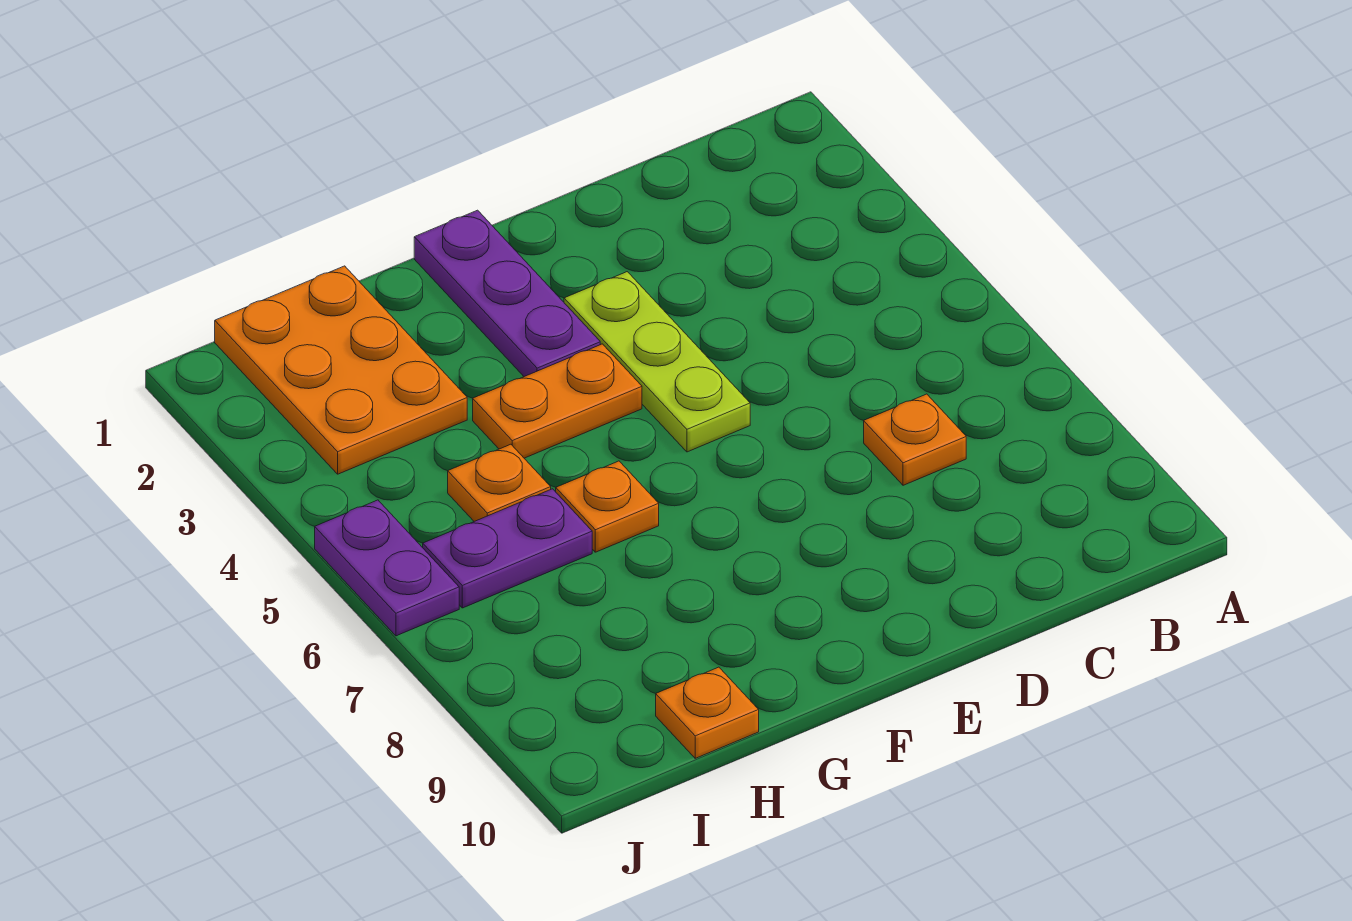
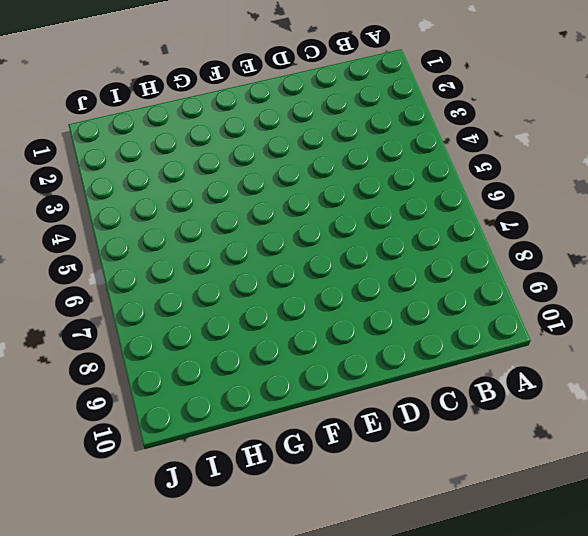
none -> orange plate C7 level 1
none -> lime plate E3:E5 level 1

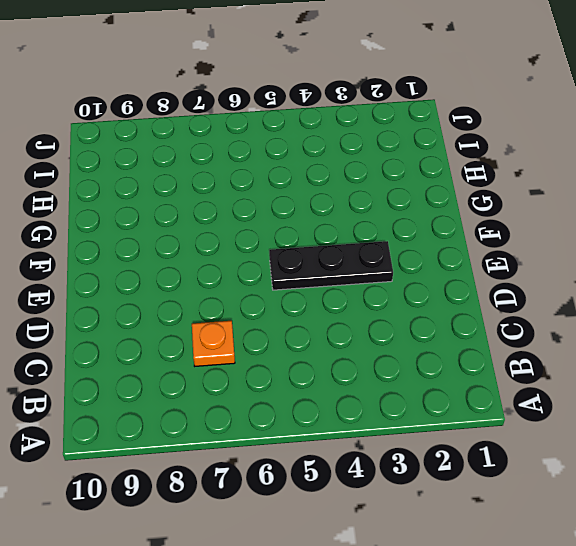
black plate E3:E5 level 1 -> lime plate E3:E5 level 1
none -> purple plate F1:F3 level 1
none -> orange plate F4:G4 level 1

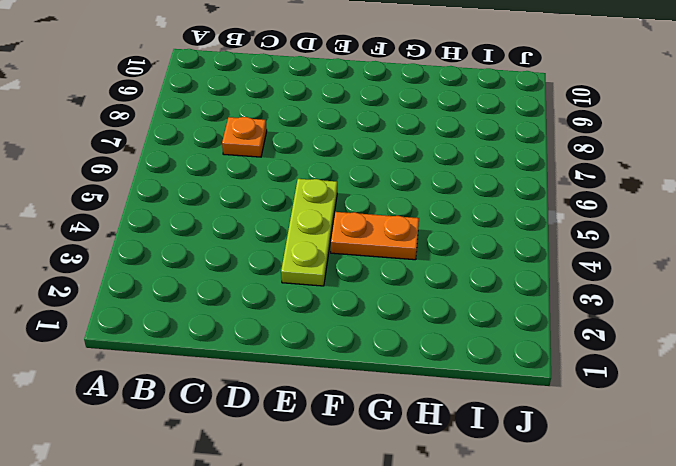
none -> purple plate F1:F3 level 1
none -> orange plate G6 level 1

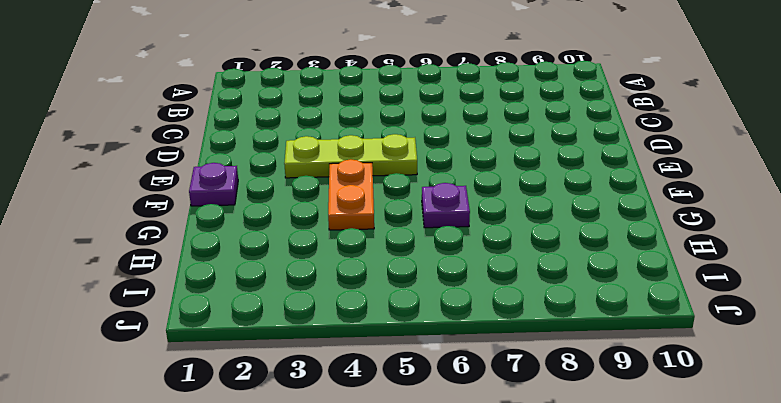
purple plate F1 level 1 -> purple plate F1:F3 level 1
purple plate G6 level 1 -> orange plate G6 level 1
none -> orange plate C7 level 1
none -> orange plate H1:I3 level 1

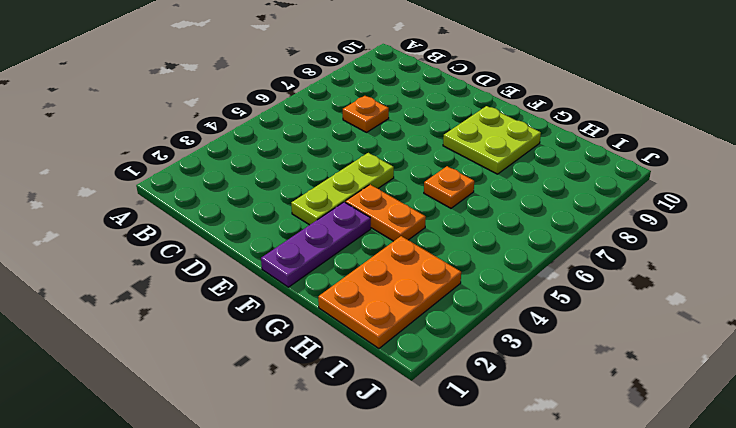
lime plate F8:G9 level 1 -> none
none -> orange plate H5 level 1
none -> purple plate H6:I6 level 1

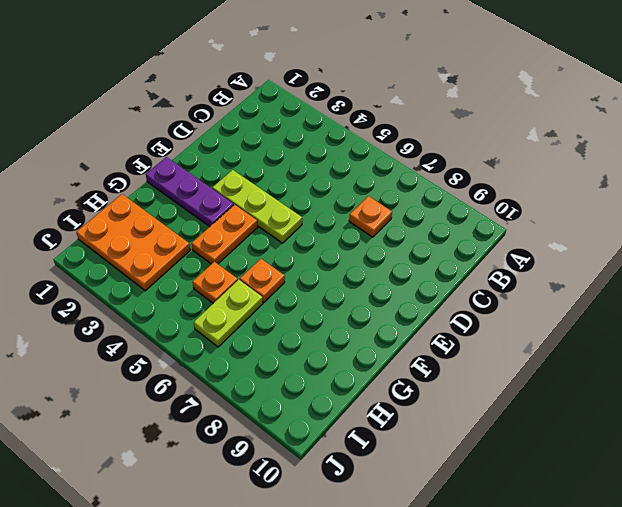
lime plate H6:I6 level 1 -> purple plate H6:I6 level 1
none -> orange plate H10 level 1
none -> purple plate J5:J6 level 1

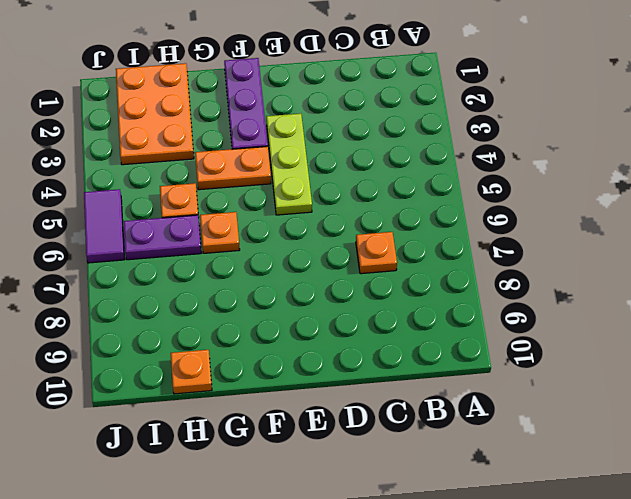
purple tile J5:J6 level 1 -> purple plate J5:J6 level 1

